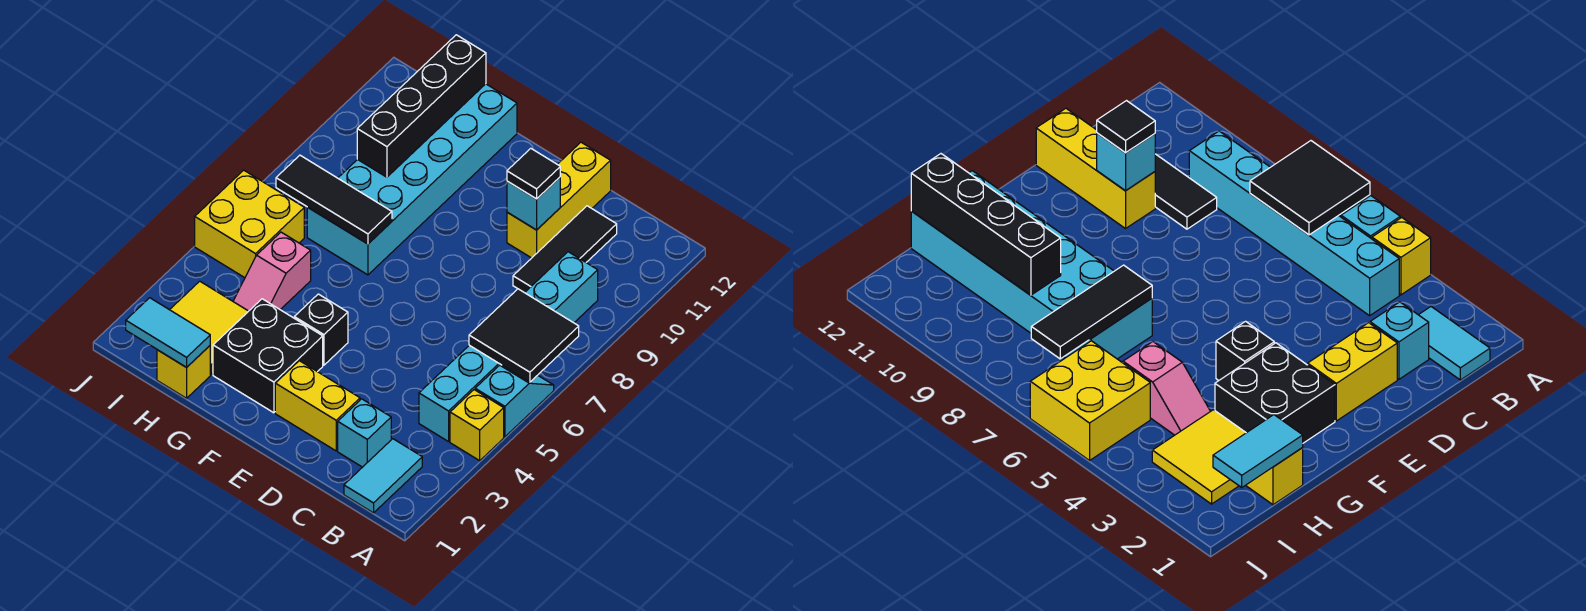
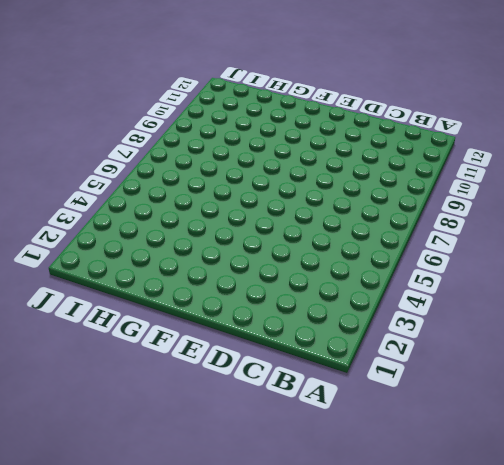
none -> yellow brick A4 level 1
none -> cyan slope A5:A6 level 1 top 5
none -> cyan tile B1:B2 level 1

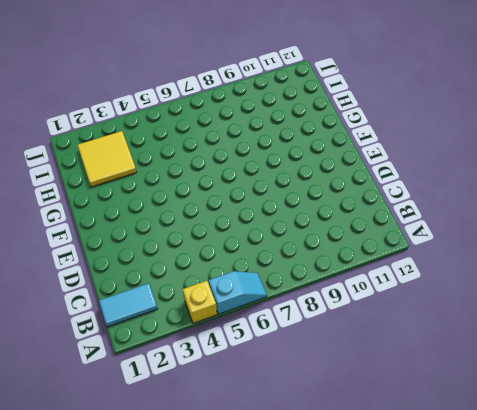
none -> cyan brick B4:B9 level 1
none -> cyan brick C2 level 1
none -> black tile C9:C11 level 1

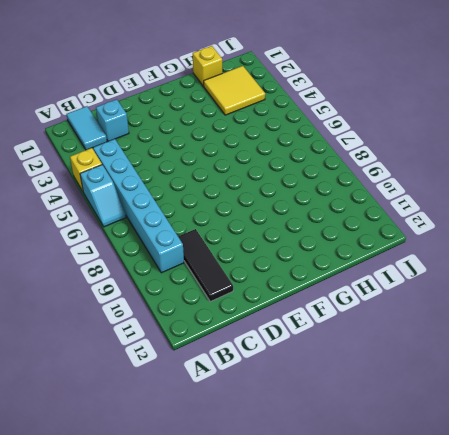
none -> yellow brick D2:E2 level 1
none -> yellow brick D10:D12 level 1
none -> black brick F2:G3 level 1

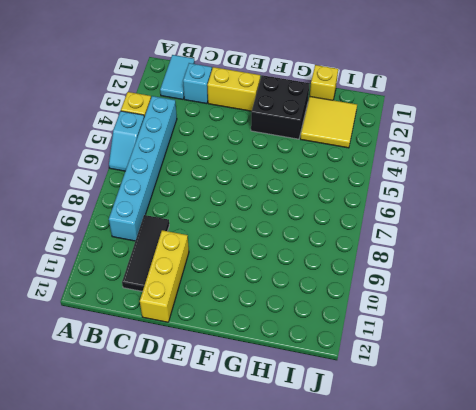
none -> black brick F4 level 1
none -> cyan brick G7:H12 level 1
none -> pink slope H4:H5 level 1 top 5

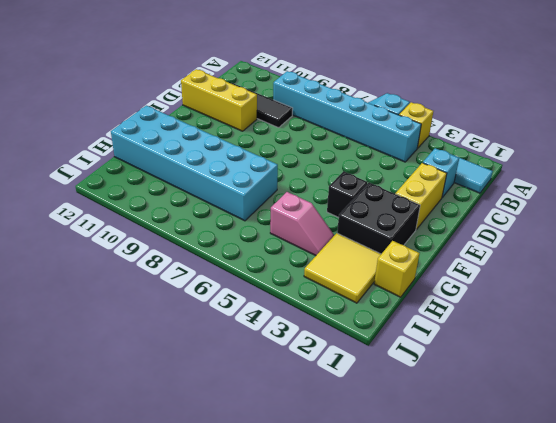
none -> yellow brick I5:J6 level 1
none -> black tile A6:B7 level 2
none -> cyan brick D10 level 2

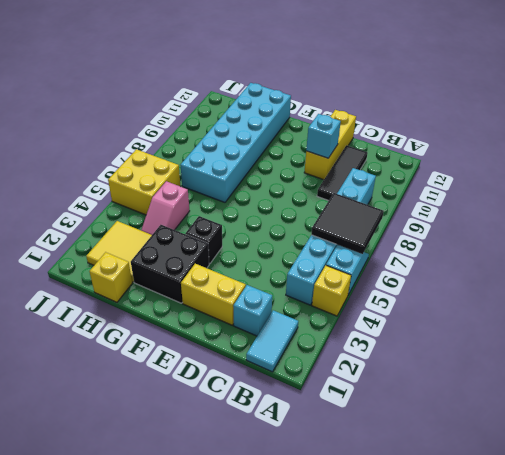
none -> black tile G7:I7 level 2
none -> cyan tile H1:I1 level 2
none -> black brick H9:H12 level 2

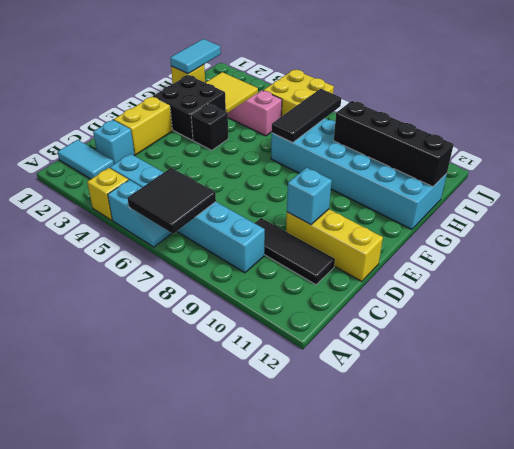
none -> black tile D10 level 3

